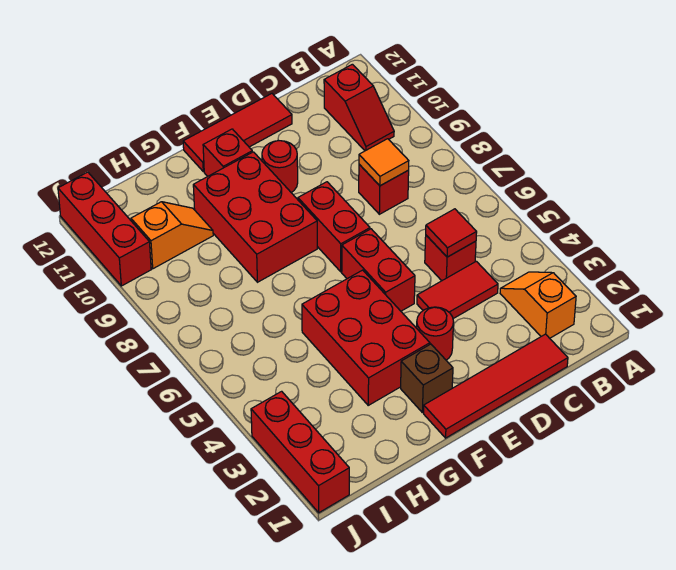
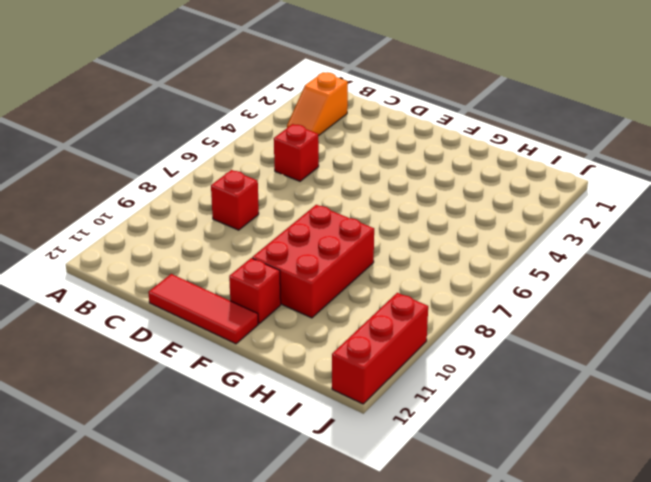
none -> red slope B10:B11 level 1 top 11
none -> red tile C1:F1 level 1
none -> red tile C4:D4 level 1

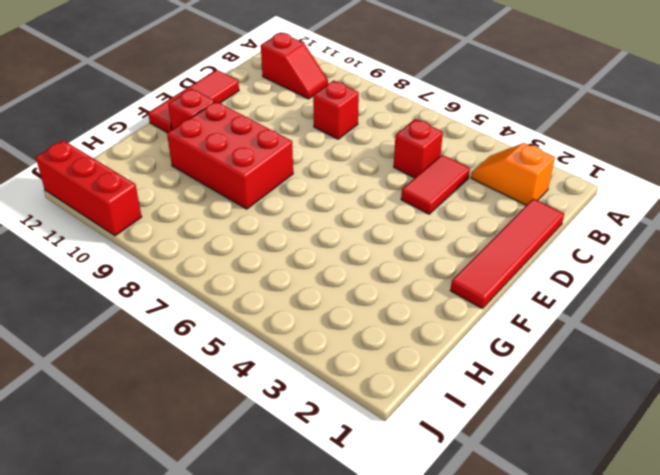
none -> red round brick E3 level 1
none -> red brick E5:E6 level 1
none -> red brick E7:E8 level 1

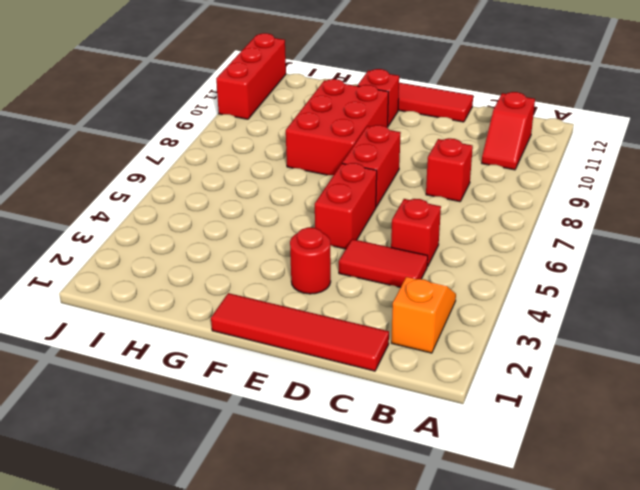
none -> red round brick E10 level 1
none -> brown brick F2 level 1
none -> red brick F3:G5 level 1

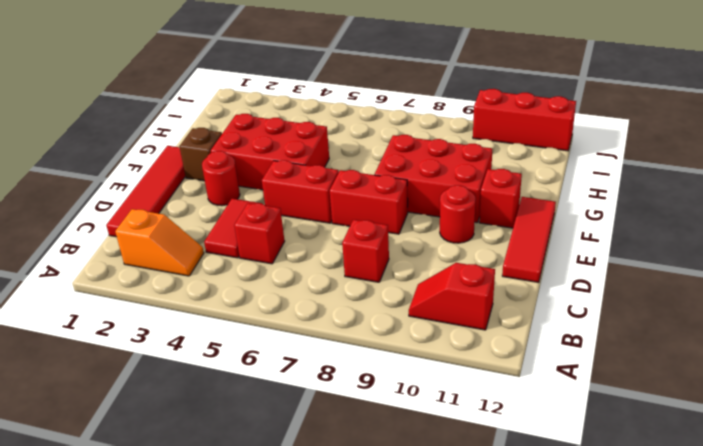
none -> orange slope H10:I10 level 1 top I
none -> red brick J1:J3 level 1
none -> red tile C5 level 2

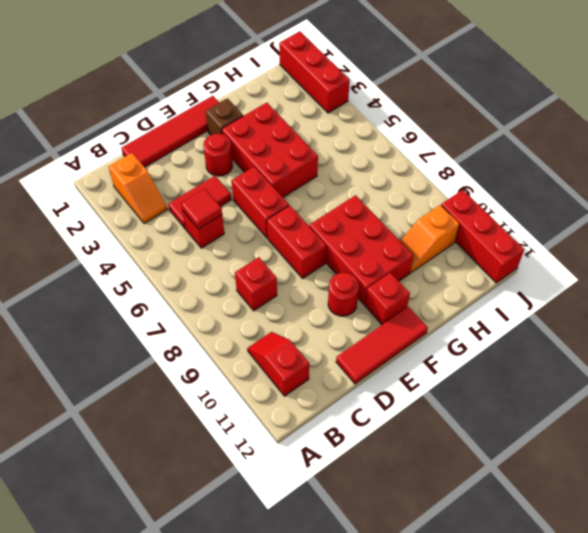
none -> orange tile C8 level 2

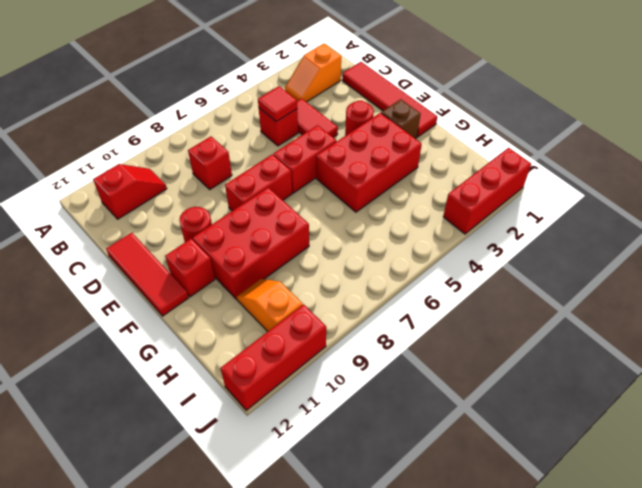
none -> orange tile C8 level 2

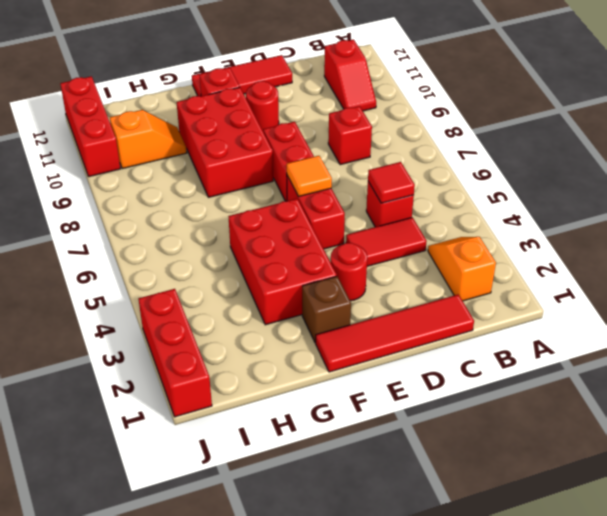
orange tile E6 level 2 -> orange tile C8 level 2

